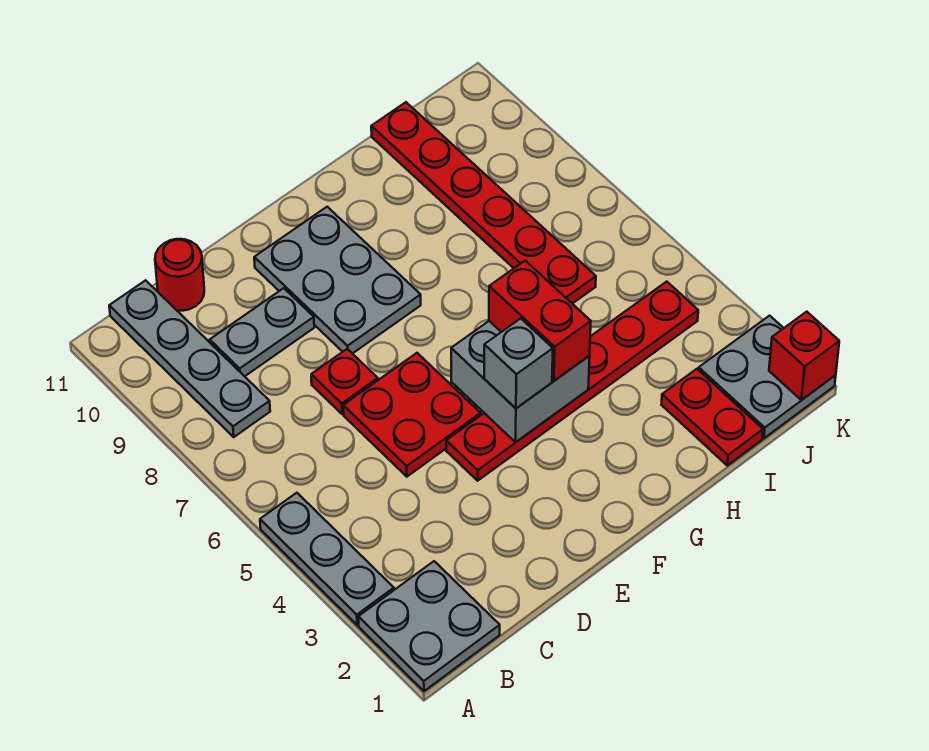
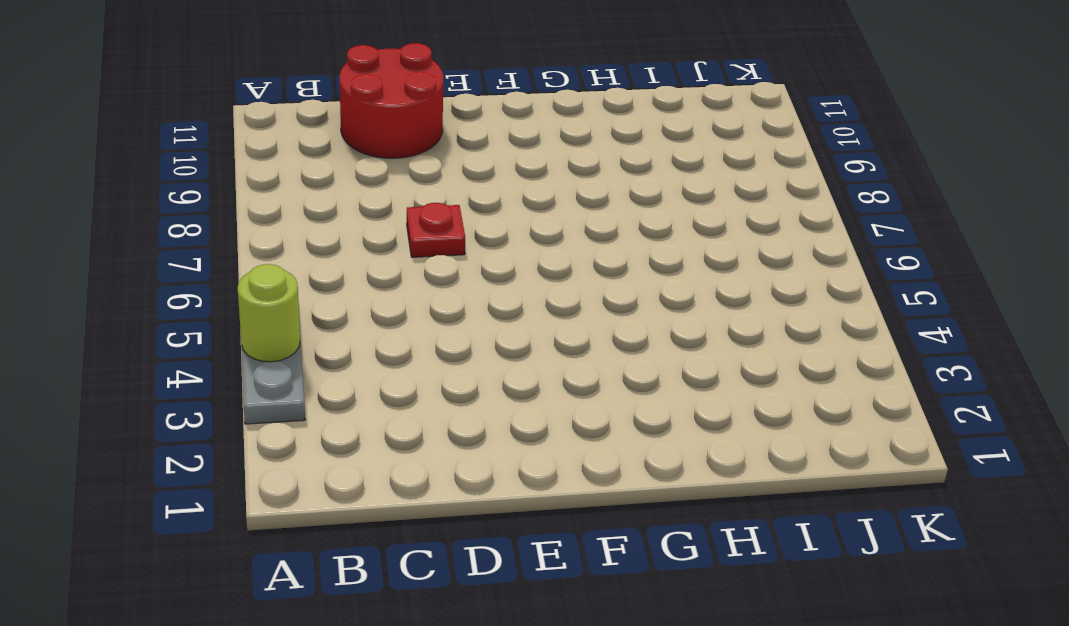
lime round brick A4 level 2 -> none
red round brick C10:D11 level 1 -> red round brick C11 level 1
none -> grey plate A1:B2 level 1
none -> grey plate B8:B11 level 1
none -> grey plate C9:D9 level 1

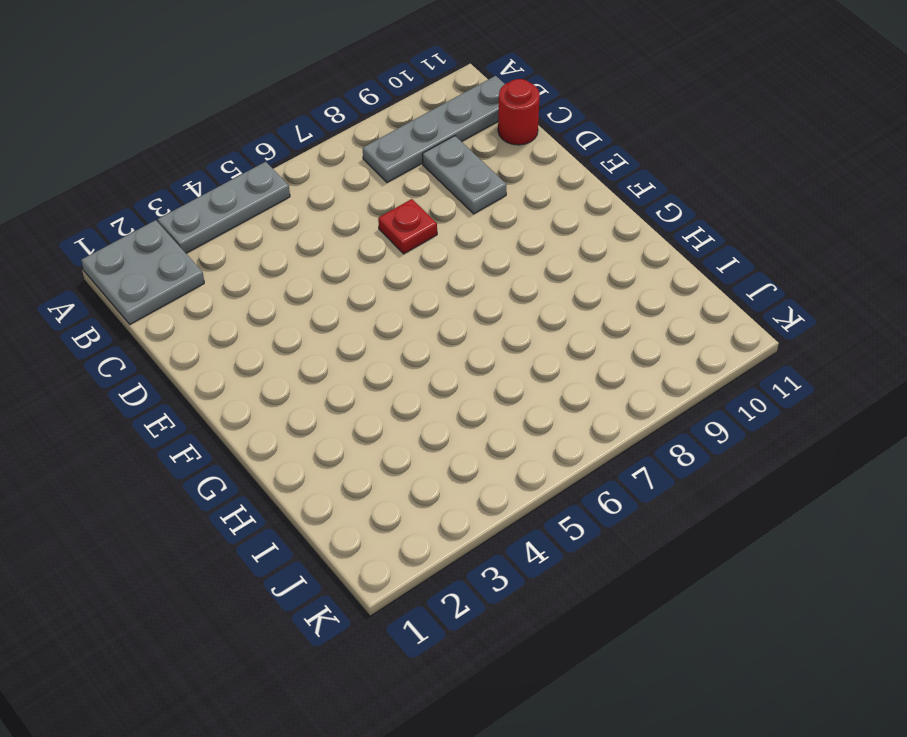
none -> red plate D5:E6 level 1
none -> red plate E4:J4 level 1
none -> grey plate E8:F10 level 1

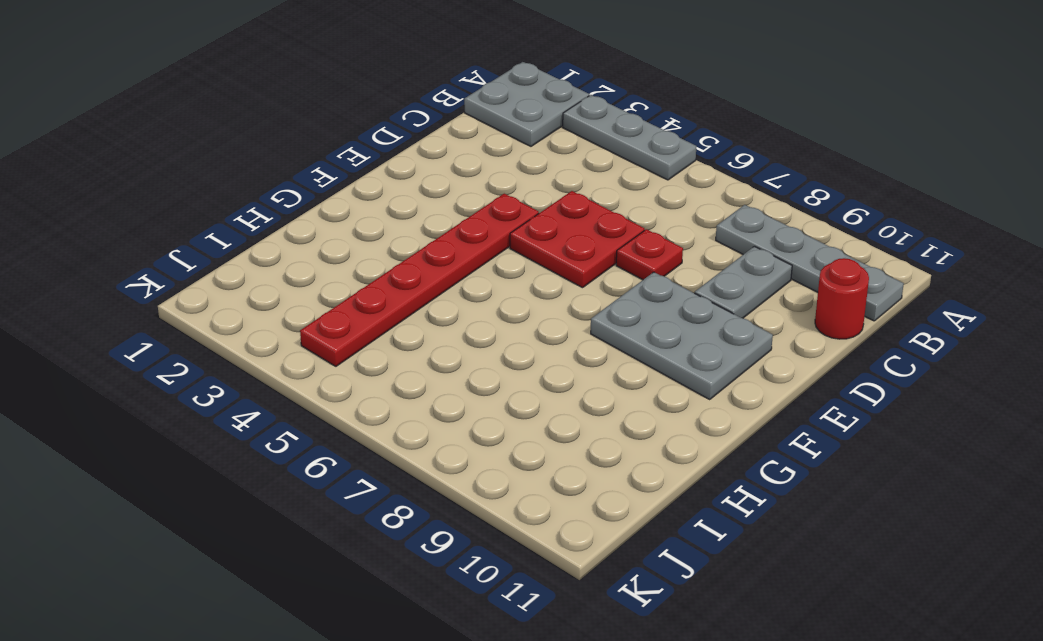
none -> red plate I1:I2 level 1
none -> red plate I6:I11 level 1
none -> grey plate J1:K2 level 1

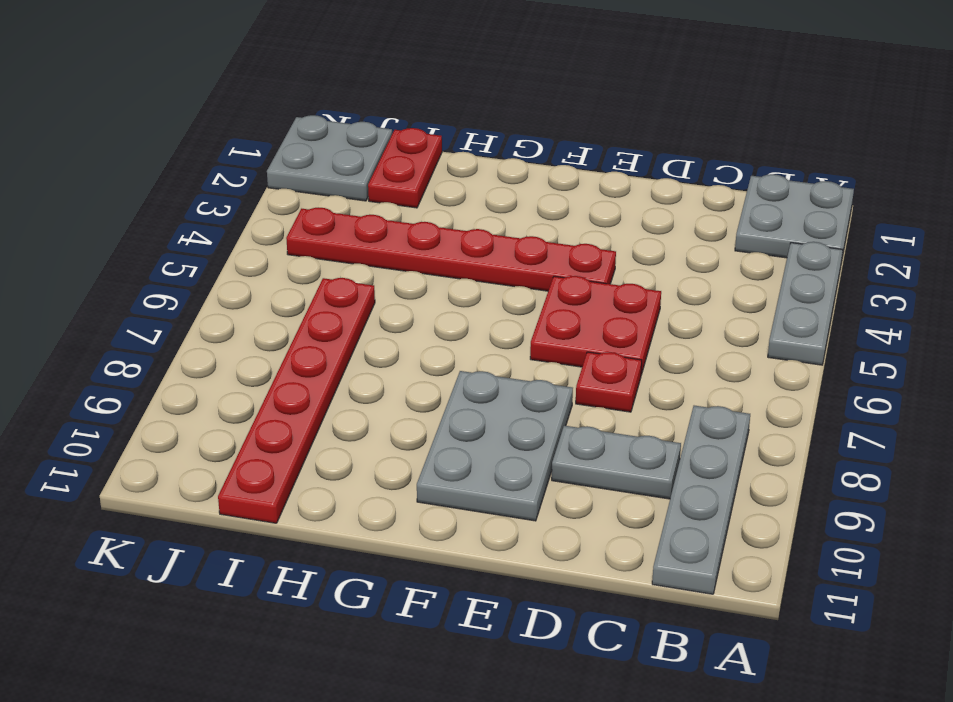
none -> red round brick C11 level 1
none -> grey brick F4:G5 level 2
none -> red brick K1 level 2

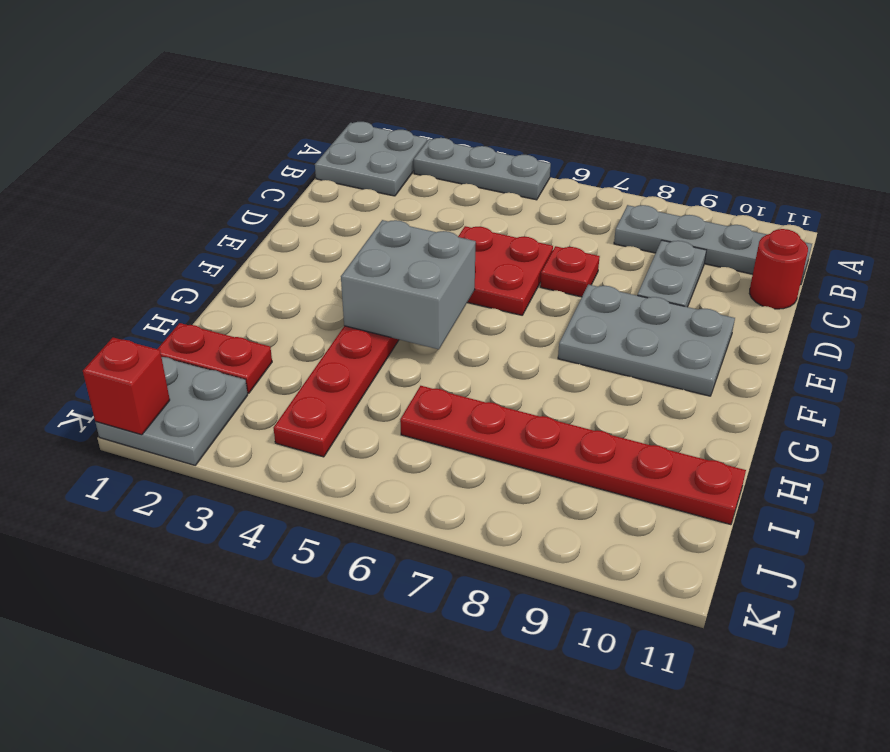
none -> grey brick F4 level 3
none -> red brick G4:G5 level 3

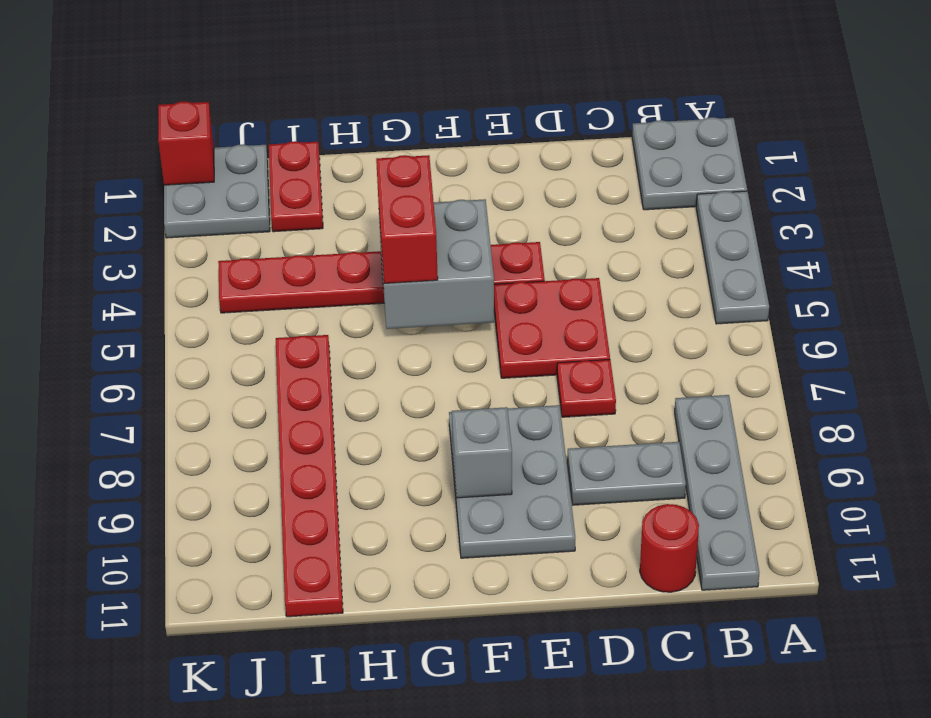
grey brick F9 level 2 -> grey brick F4 level 3

